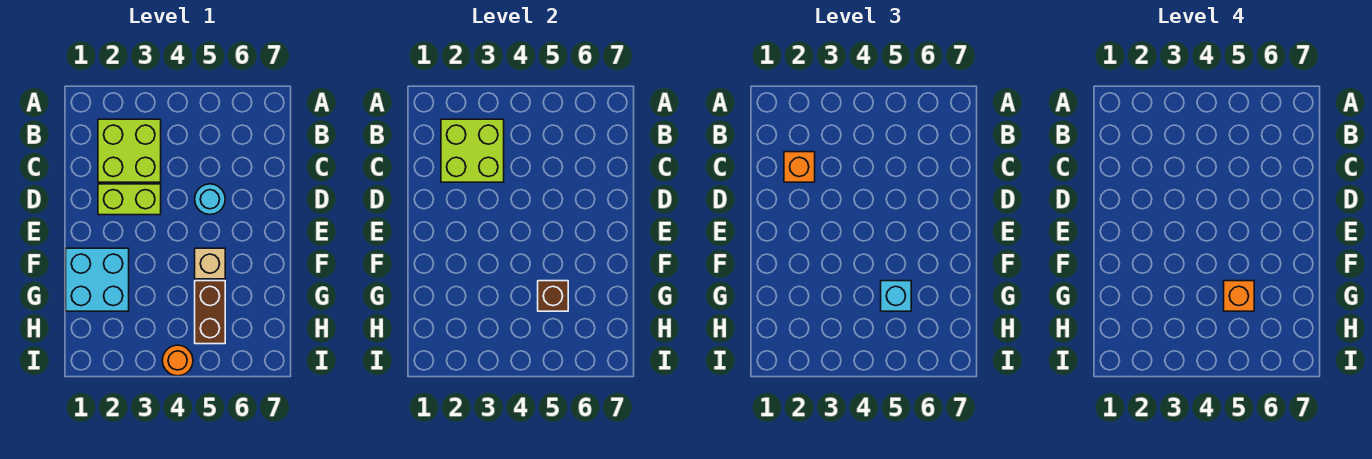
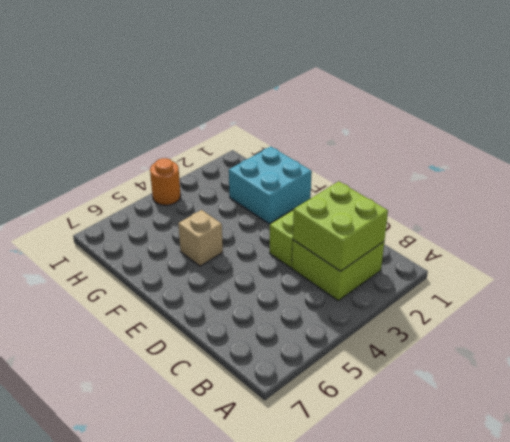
none -> cyan round brick D5 level 1
none -> brown brick G5:H5 level 1
none -> brown brick G5 level 2

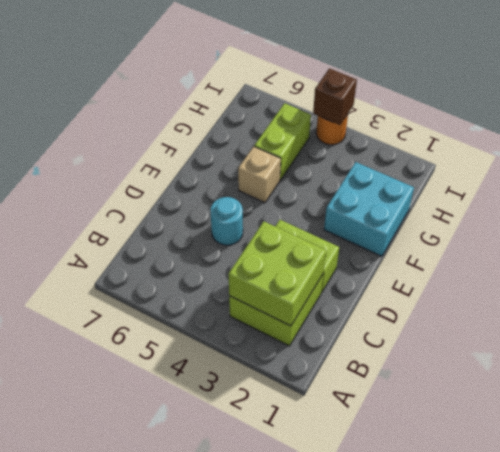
lime brick G5:H5 level 1 -> brown brick G5:H5 level 1
brown brick I4 level 2 -> brown brick G5 level 2
none -> orange brick C2 level 3
none -> cyan brick G5 level 3
none -> orange brick G5 level 4

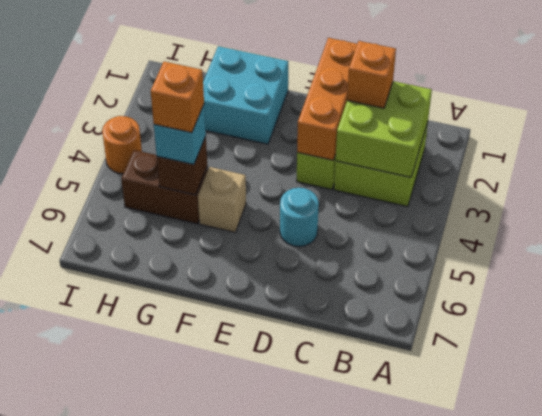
orange brick D1:D3 level 2 -> none

